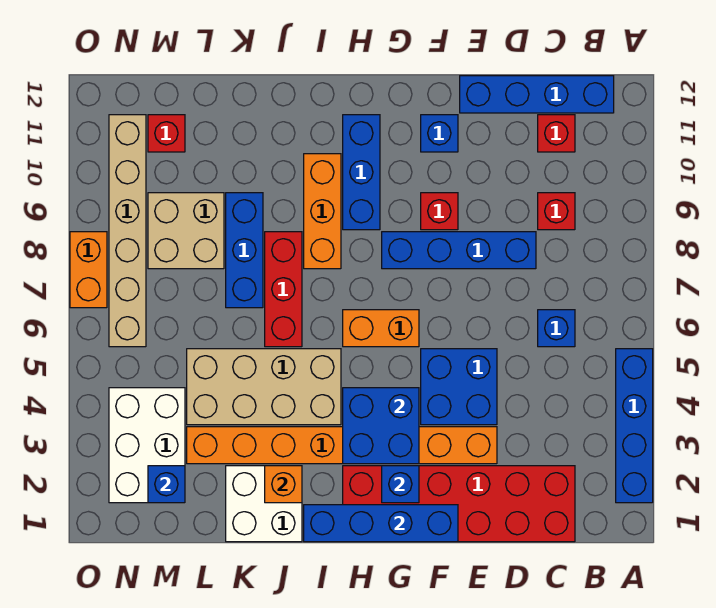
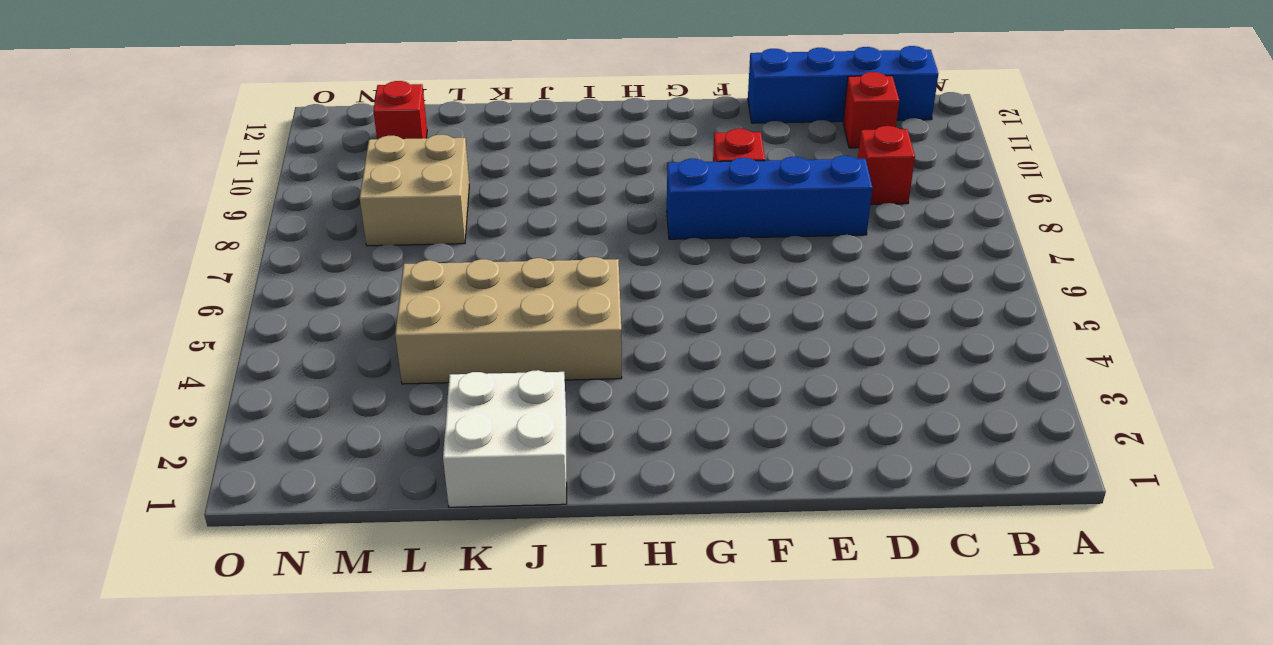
none -> blue brick A2:A5 level 1
none -> red brick C1:H2 level 1
none -> blue brick C6 level 1

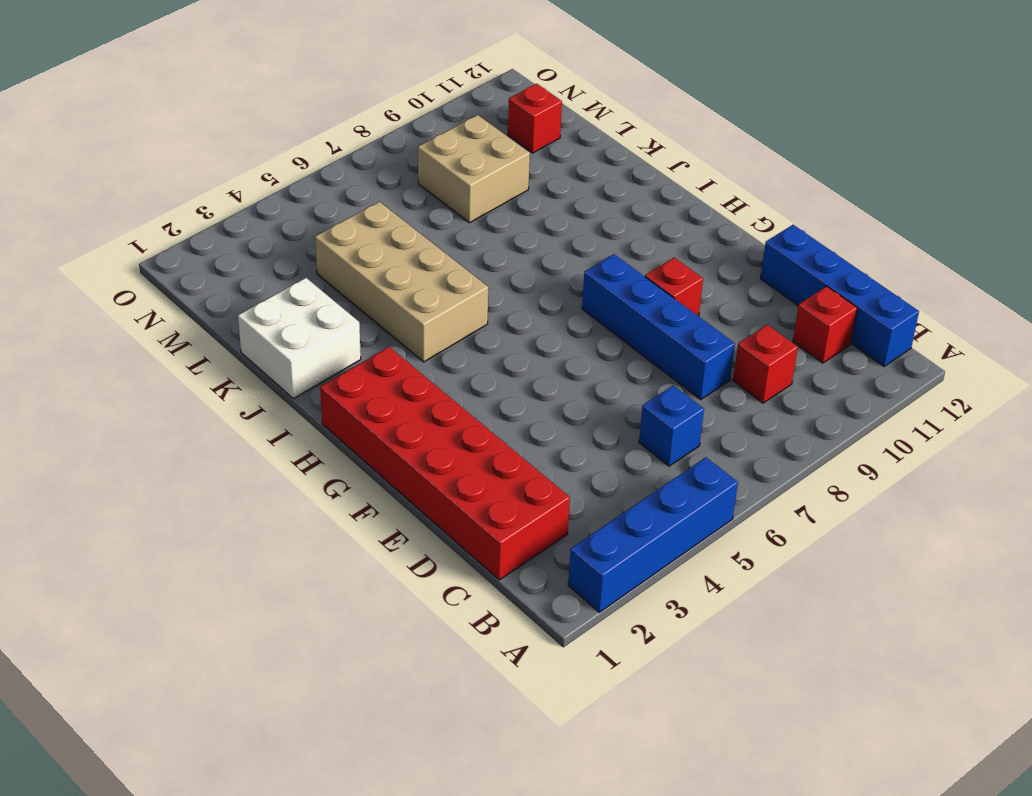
none -> orange brick E3:L3 level 1
none -> blue brick E4:F5 level 1
none -> blue brick F11 level 1

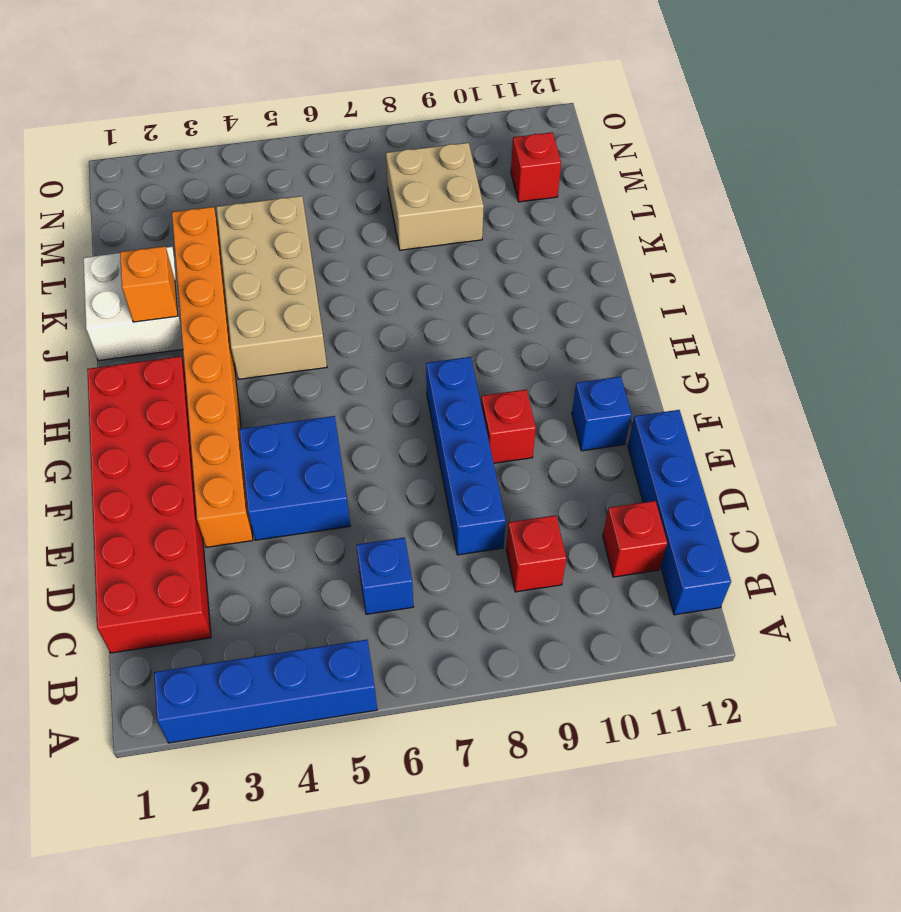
none -> orange brick G6:H6 level 1
none -> blue brick H9:H11 level 1
none -> orange brick I8:I10 level 1

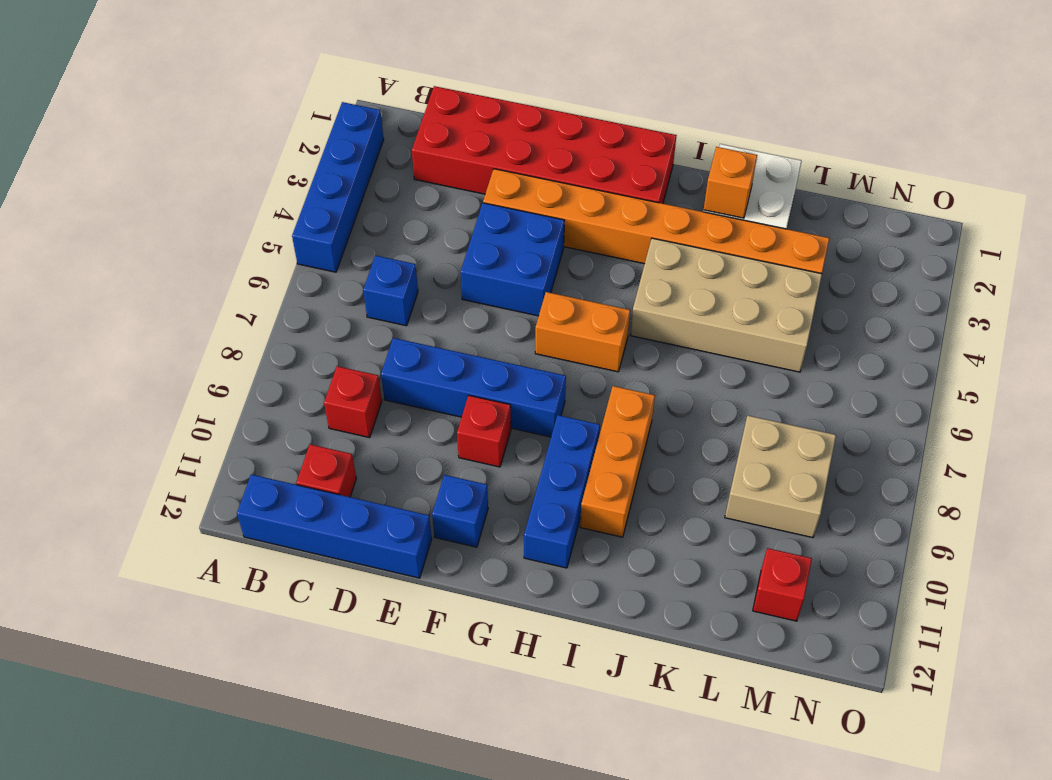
none -> red brick J6:J8 level 1
none -> blue brick K7:K9 level 1
none -> white brick M2:N4 level 1

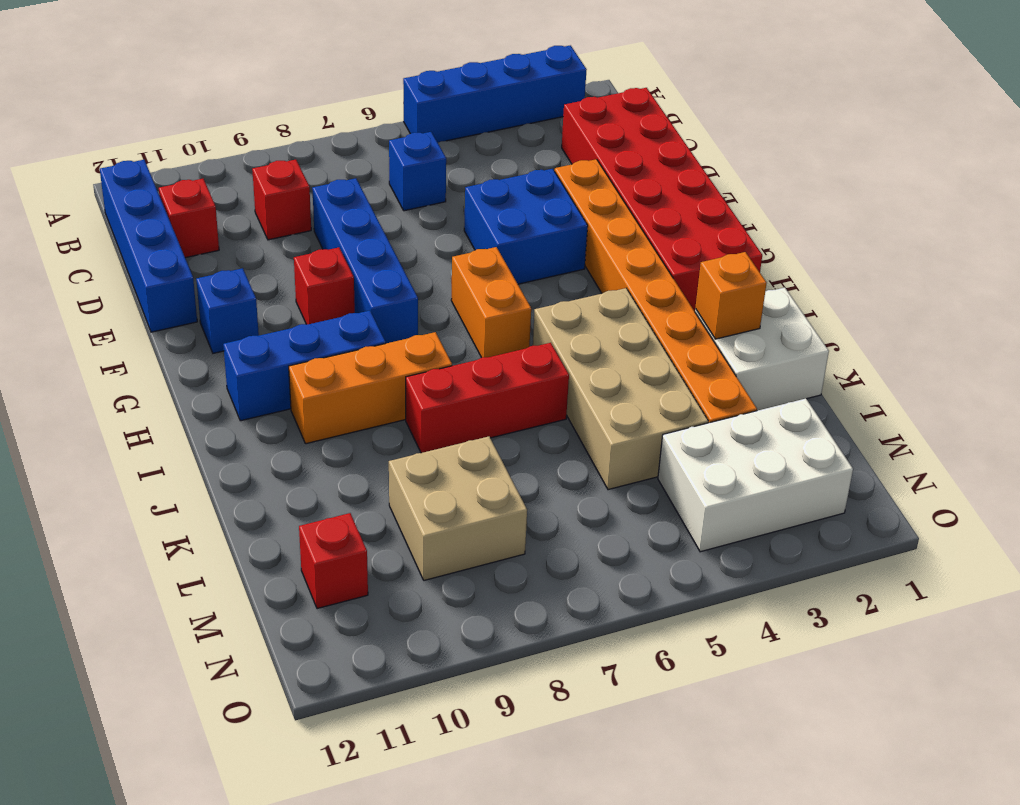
none -> blue brick K7:K9 level 1
none -> tan brick N6:N11 level 1
none -> orange brick O7:O8 level 1

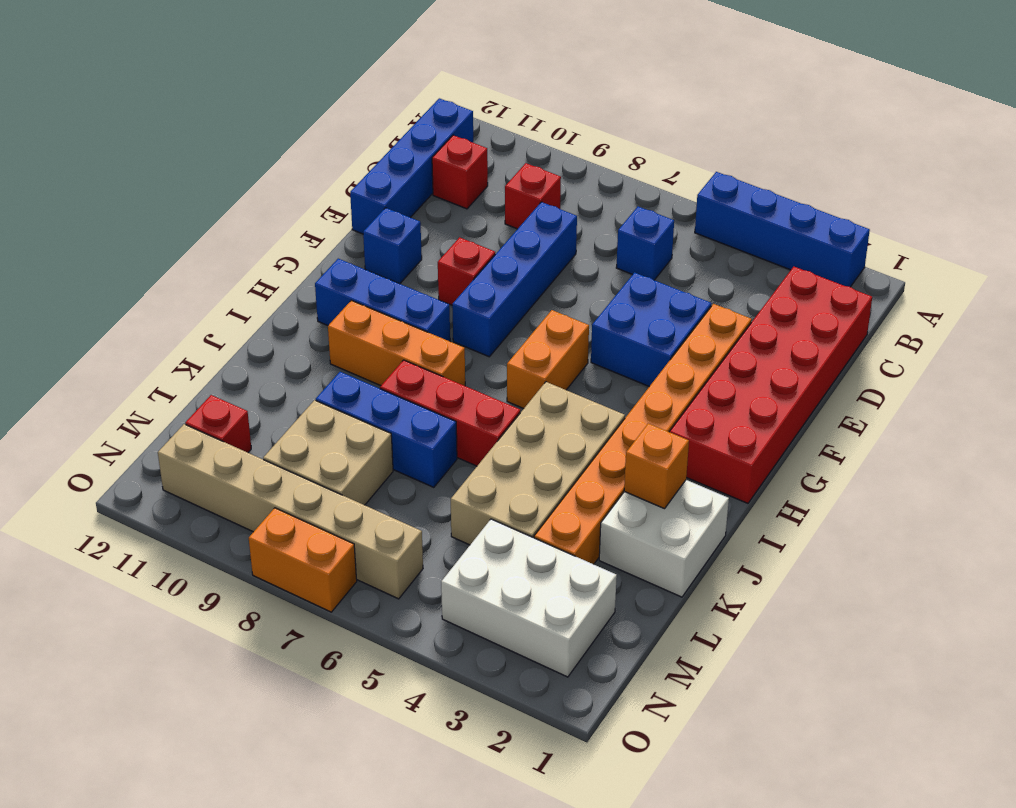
none -> blue brick F1:I1 level 2
none -> blue brick G2 level 2
none -> blue brick G3:H4 level 2

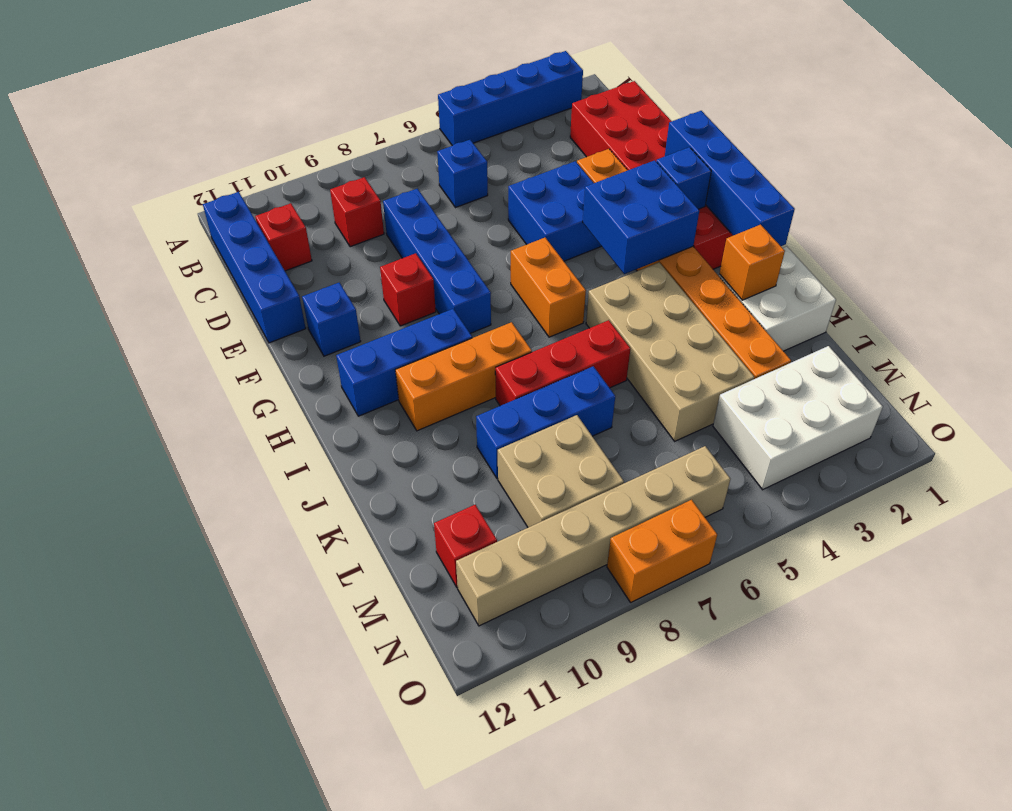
none -> blue brick M2 level 2

